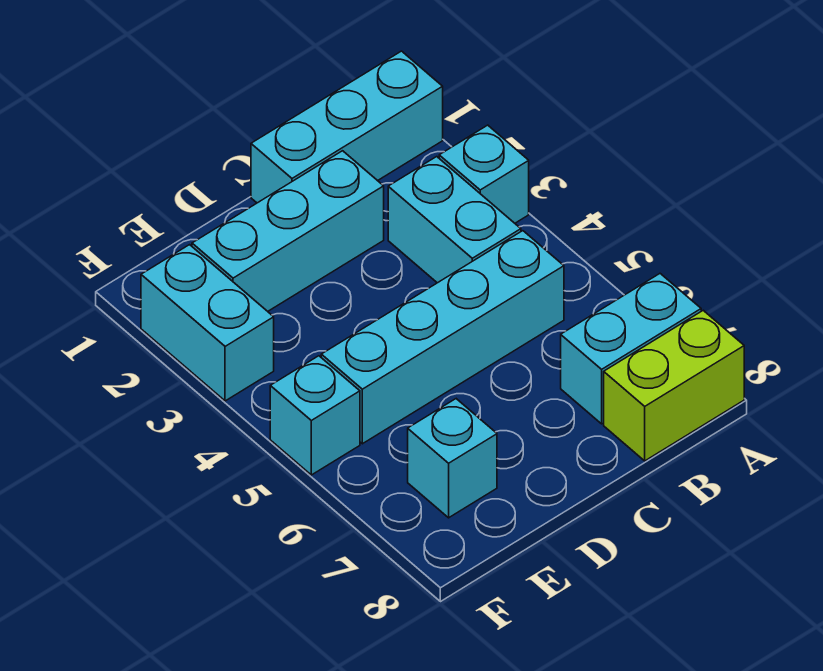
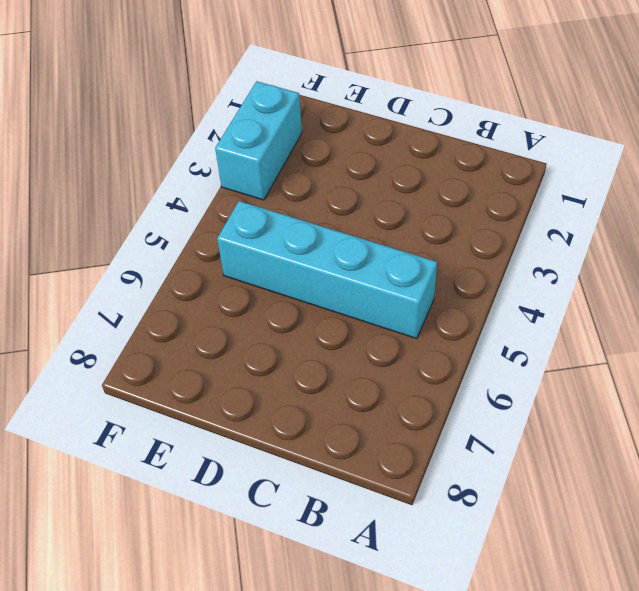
none -> cyan brick A1:C1 level 1
none -> cyan brick A3 level 1

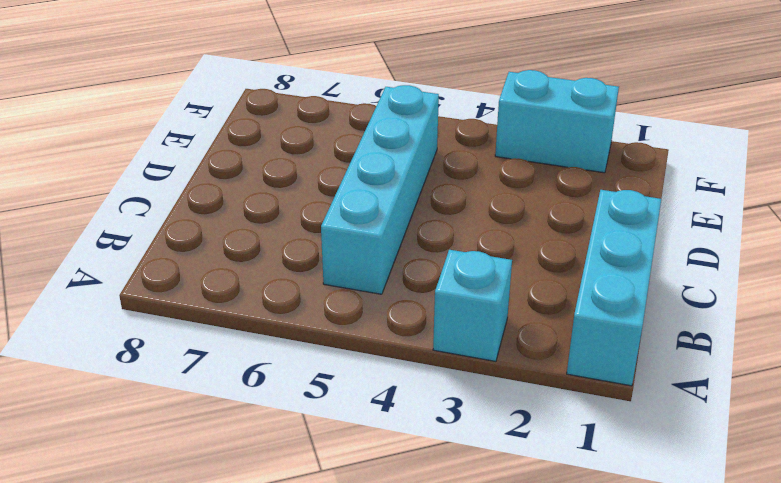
none -> cyan brick A7:B7 level 1
none -> lime brick A8:B8 level 1

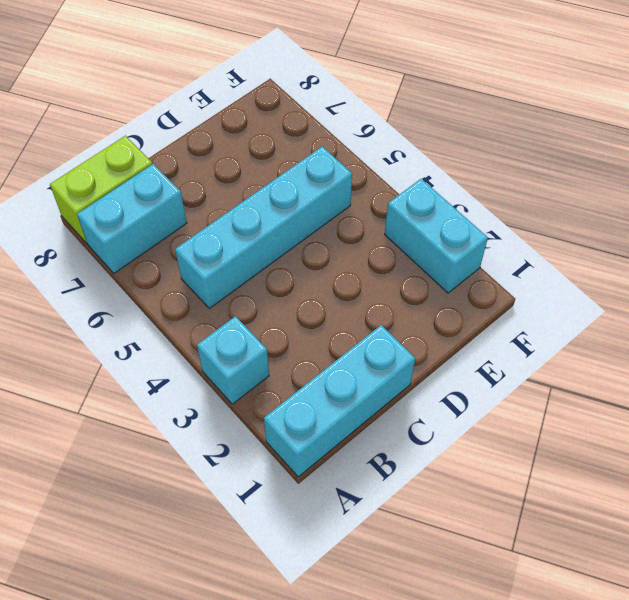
none -> cyan brick B3:B4 level 1
none -> cyan brick C2:E2 level 1

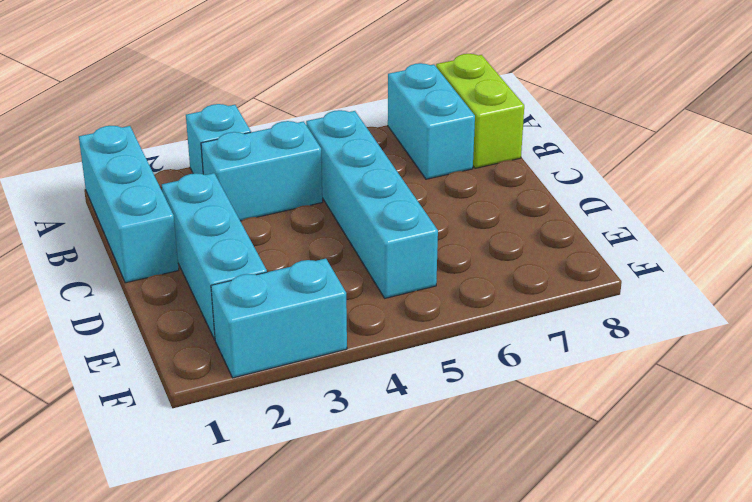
none -> cyan brick E7 level 1
none -> cyan brick F5 level 1

